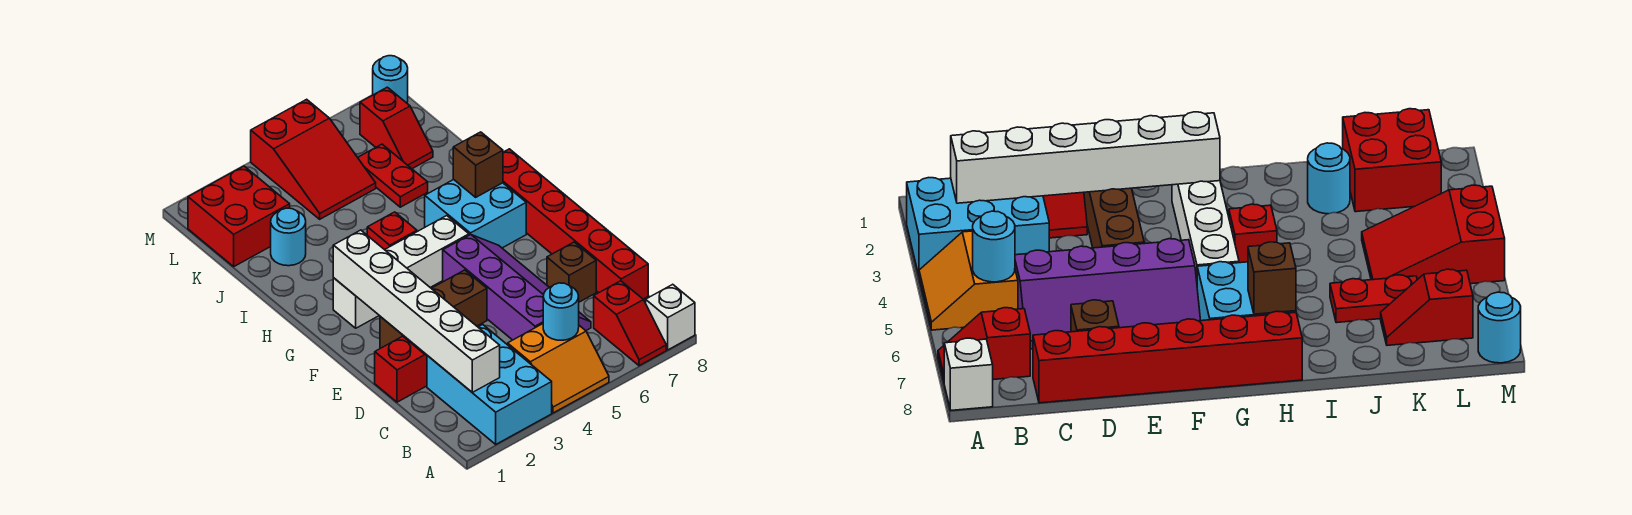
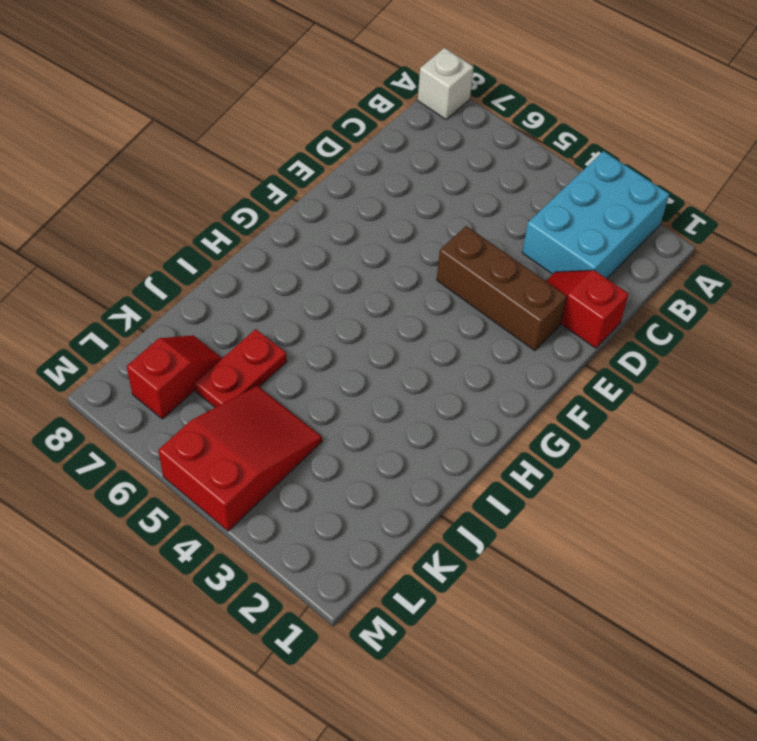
none -> orange slope A4:B5 level 1 top B
none -> red slope A7:B7 level 1 top B
none -> purple slope C5:F6 level 1 top 5

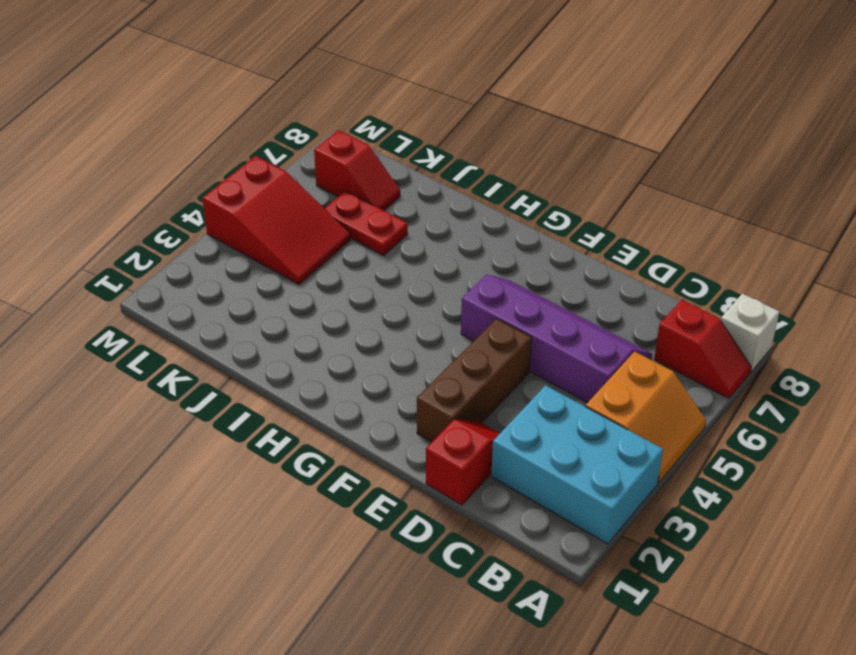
none -> red brick C8:H8 level 1
none -> brown brick D7 level 1
none -> white brick G2:G5 level 1

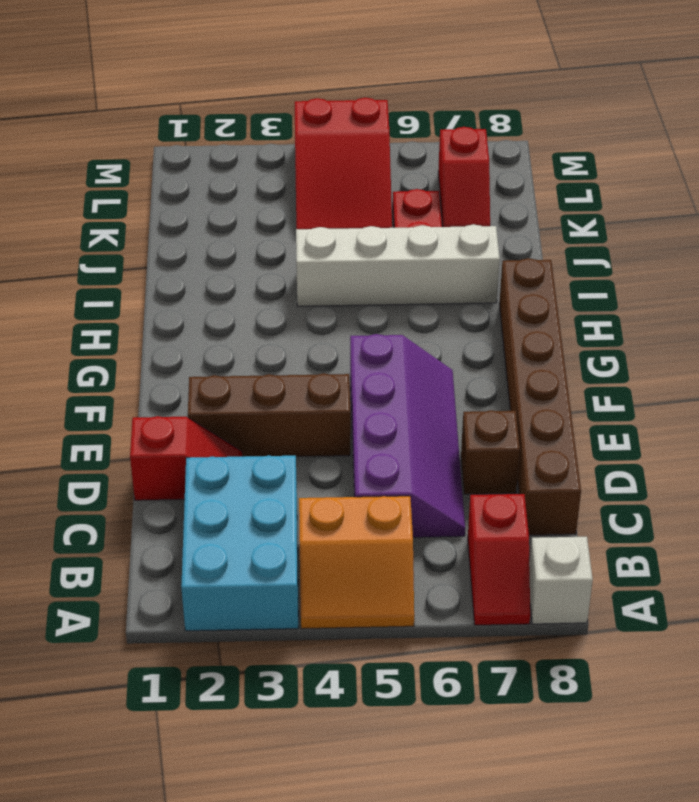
brown brick C8:H8 level 1 -> red brick C8:H8 level 1
white brick I4:I7 level 1 -> white brick G2:G5 level 1
none -> cyan brick G6:H7 level 1
none -> red brick H4 level 1
none -> cyan round brick J2 level 1

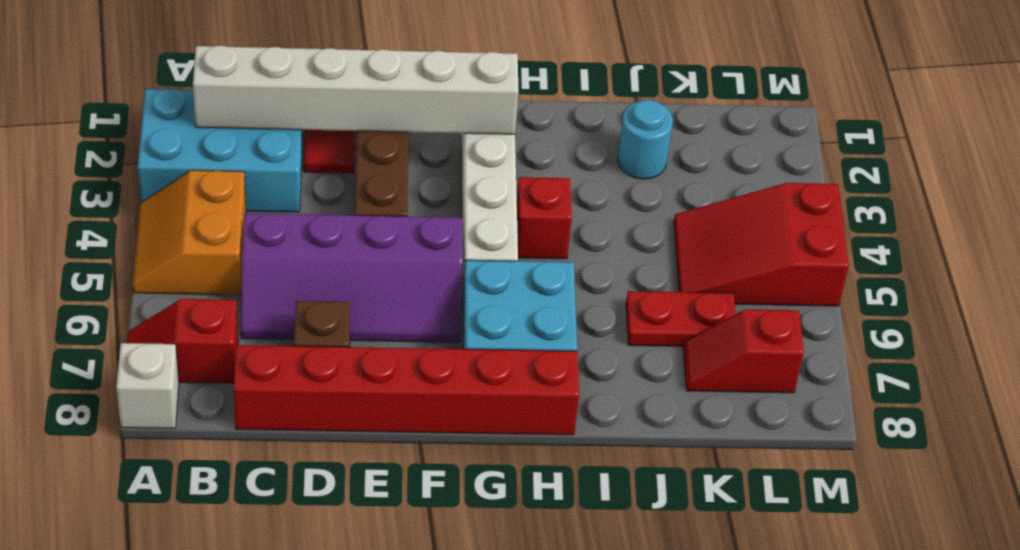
none -> red brick K1:L2 level 1
none -> cyan round brick M8 level 1
none -> cyan round brick B5 level 2

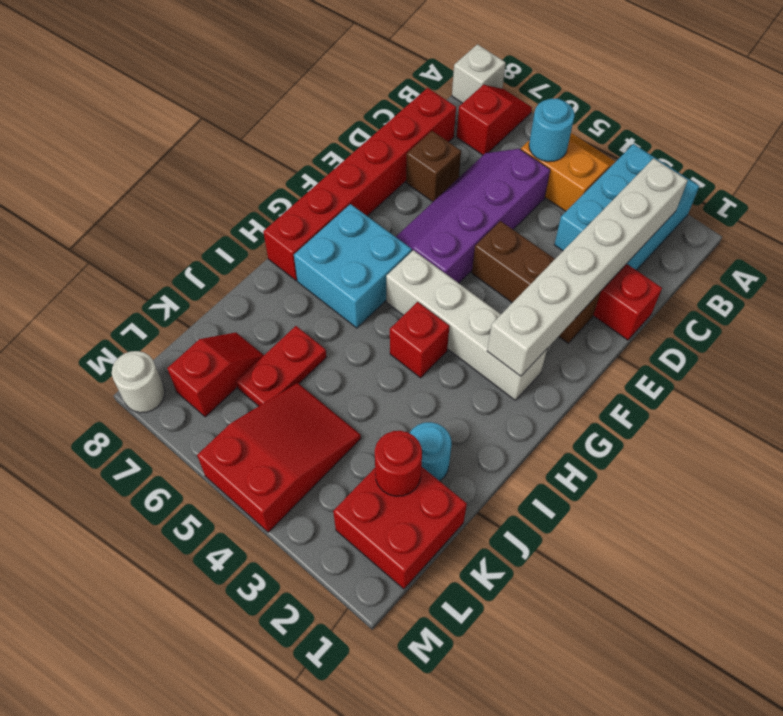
red round brick K2 level 2 -> none
white round brick M8 level 1 -> cyan round brick M8 level 1
none -> brown brick H7 level 2

